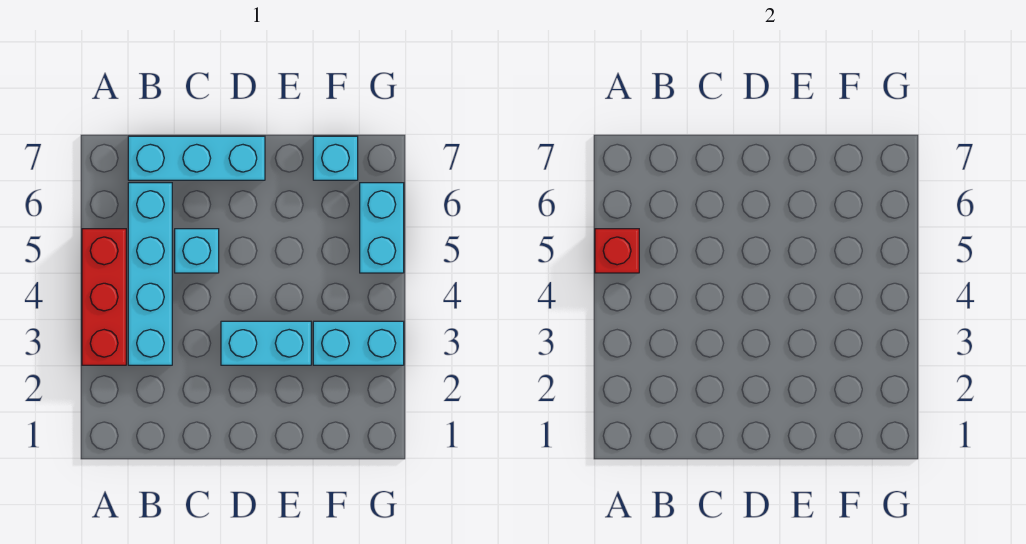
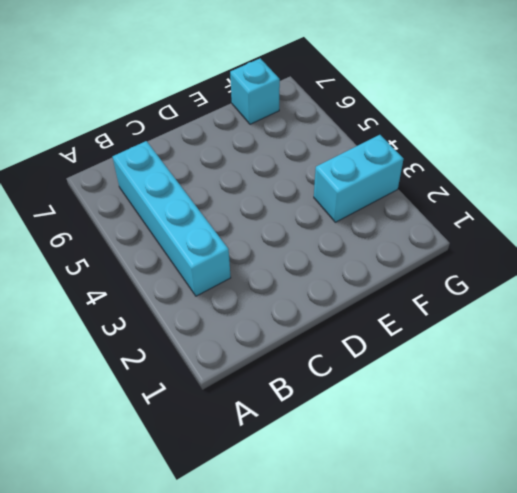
none -> red brick A3:A5 level 1
none -> cyan brick B7:D7 level 1

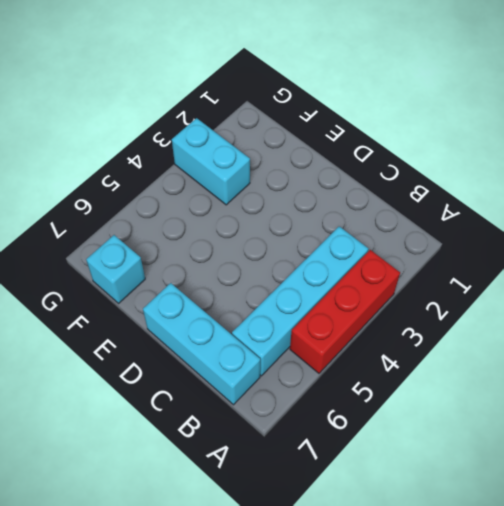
none -> cyan brick C5 level 1
none -> cyan brick D3:E3 level 1

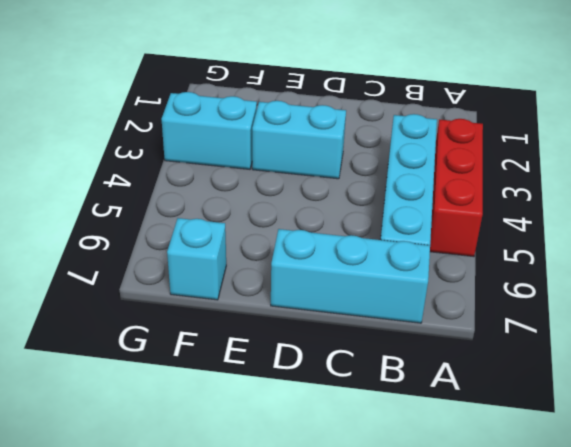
none -> cyan brick C5 level 1
none -> cyan brick G5:G6 level 1

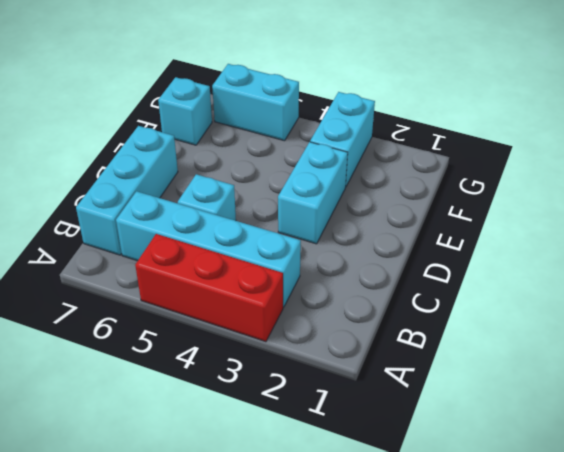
none -> red brick A5 level 2

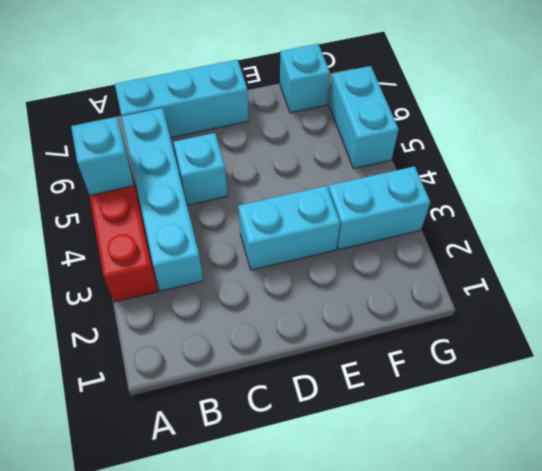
cyan brick A5 level 2 -> red brick A5 level 2

